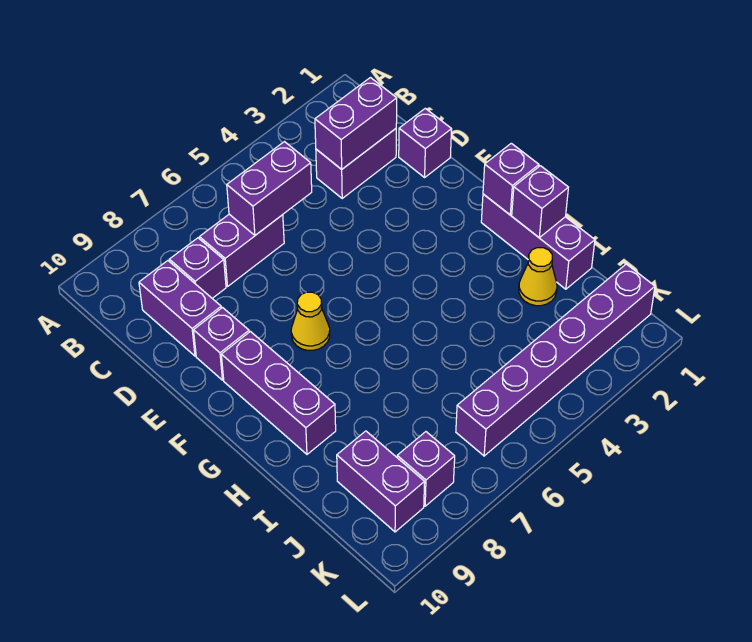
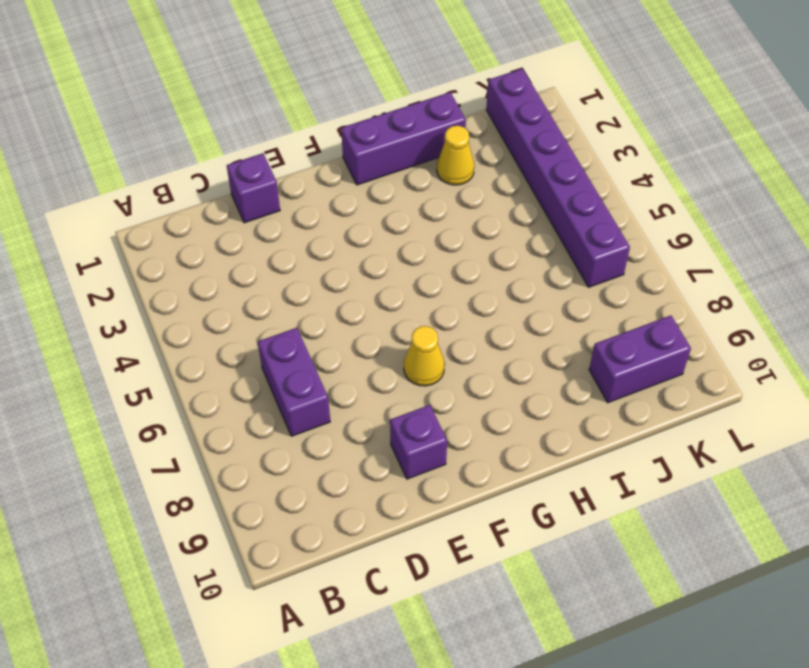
none -> purple brick C2:C3 level 1
none -> purple brick C8 level 1
none -> purple brick C9:D9 level 1

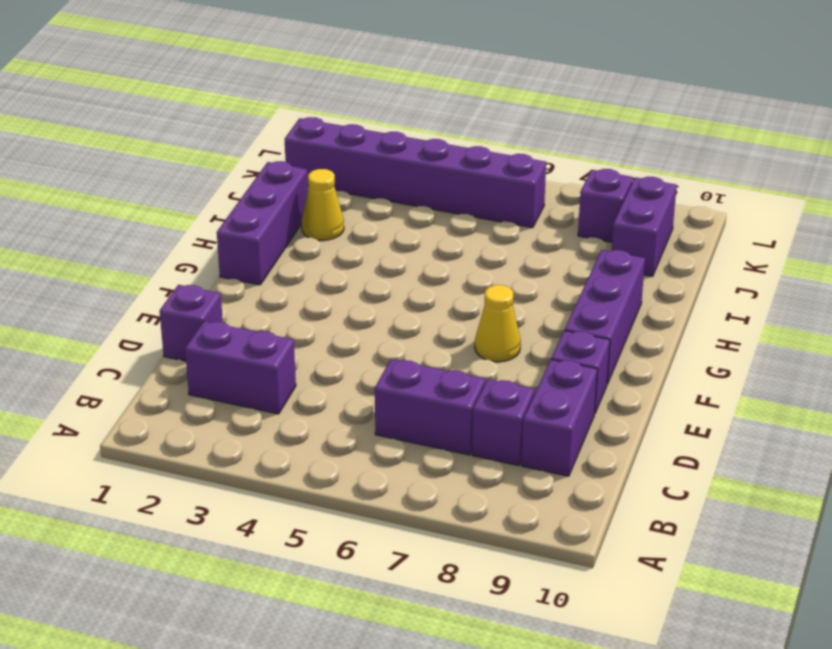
none -> purple brick C2:C3 level 2
none -> purple brick C5:C6 level 2
none -> purple brick G1 level 2

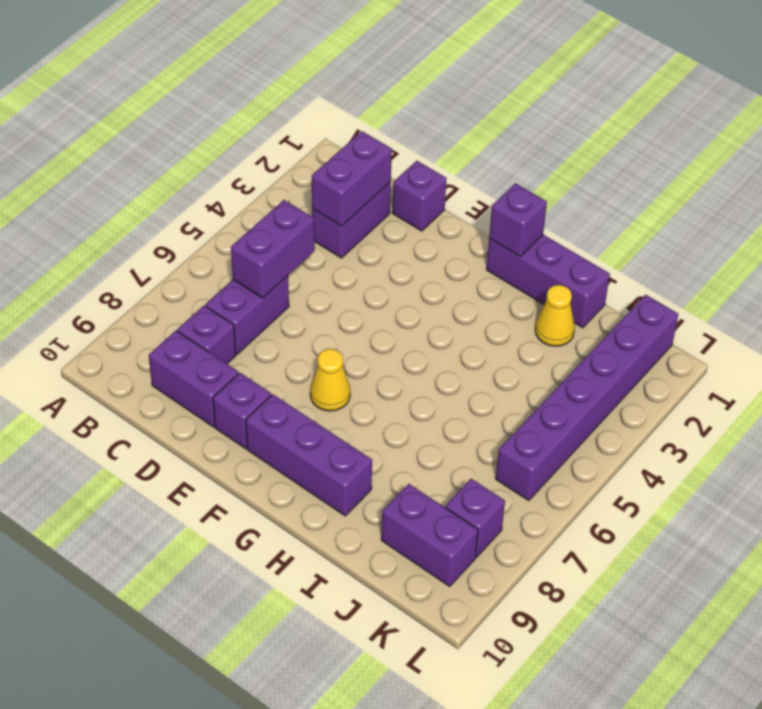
none -> purple brick H1 level 2

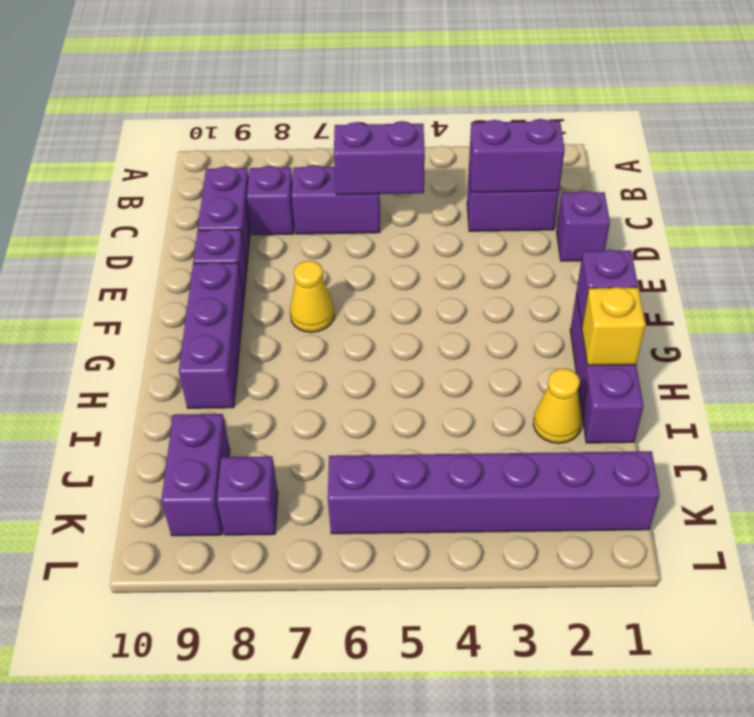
yellow brick H1 level 2 -> purple brick H1 level 2

